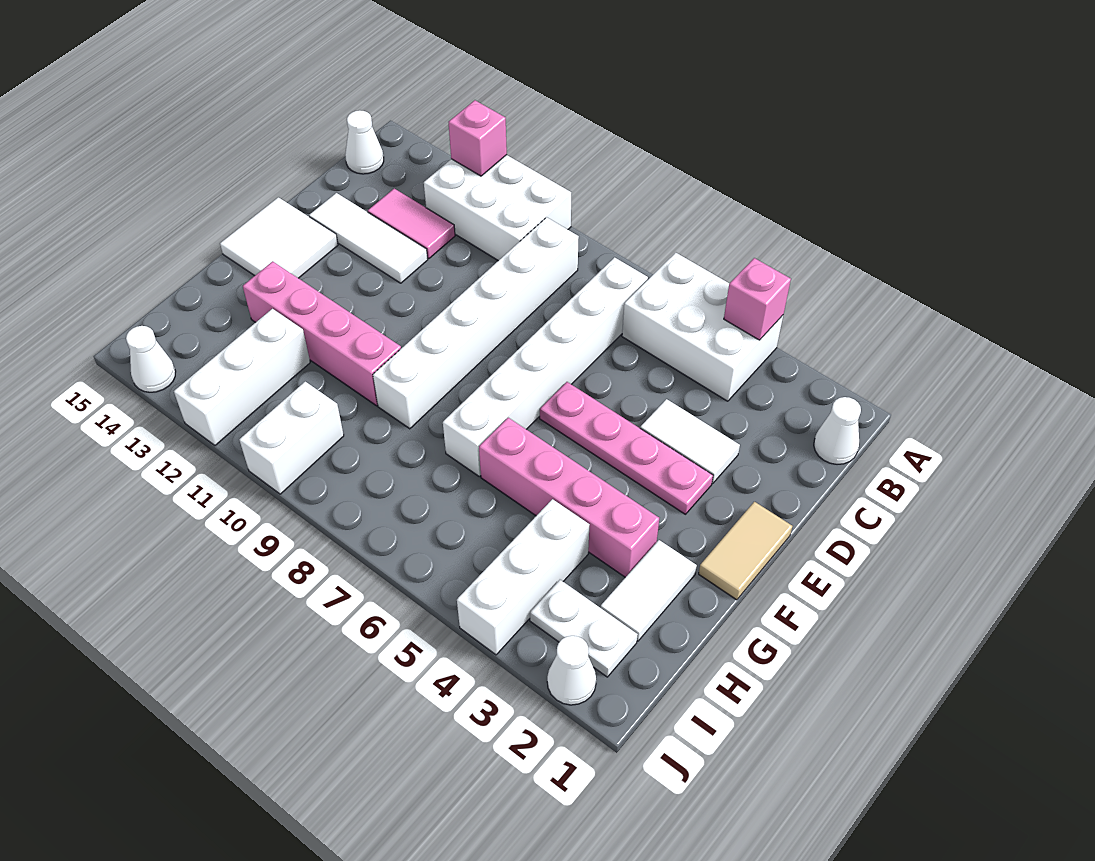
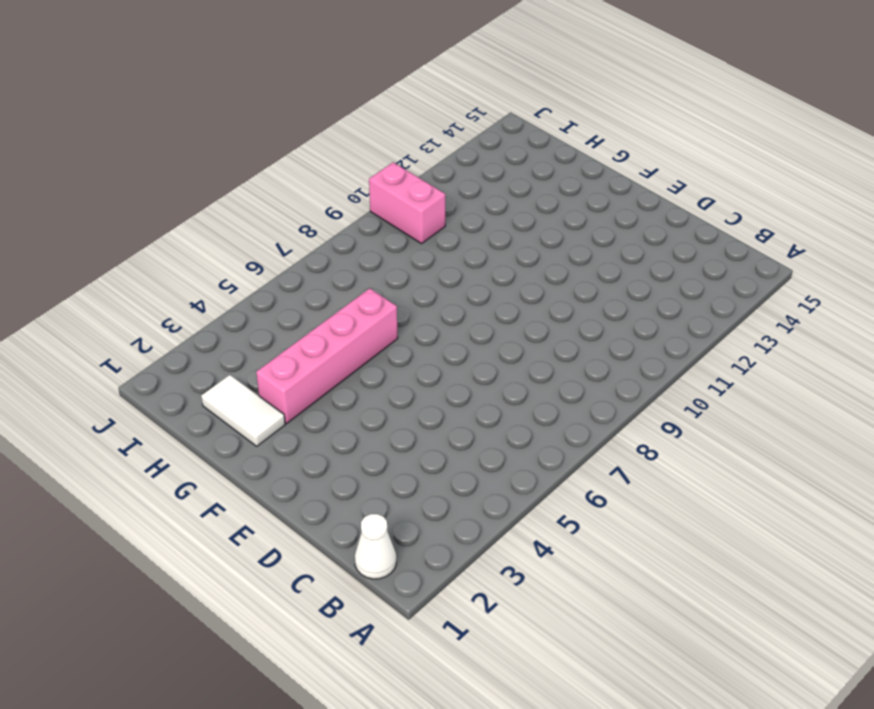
pink brick I10:J10 level 1 -> white brick I10:J10 level 1
none -> white brick A4:B6 level 1
none -> white brick A10:B12 level 1
none -> white brick B7:G7 level 1

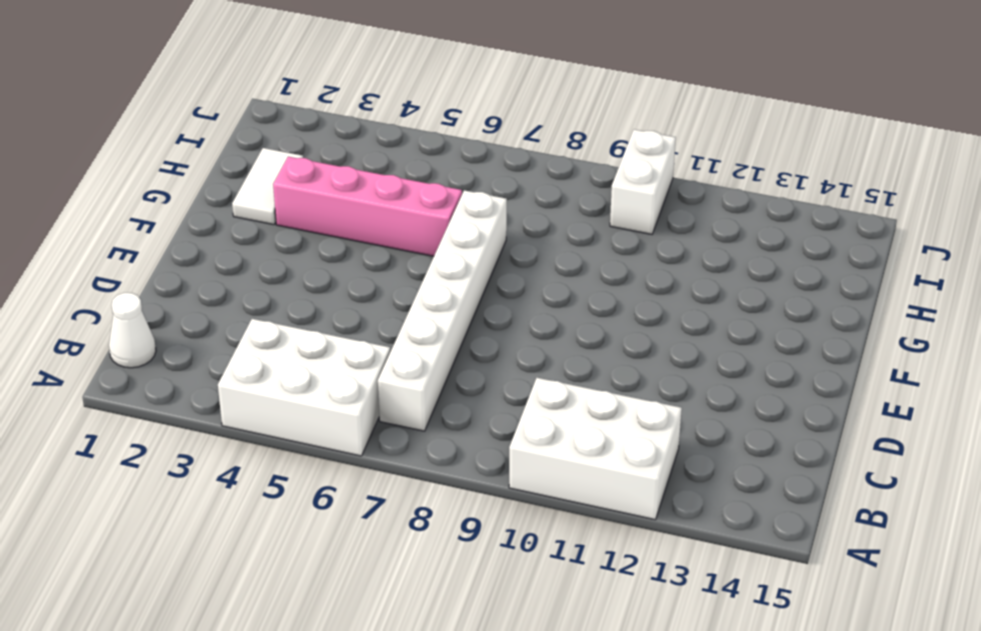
none -> white brick B9:G9 level 1
none -> white cone B15 level 1
none -> pink tile C12:C13 level 1

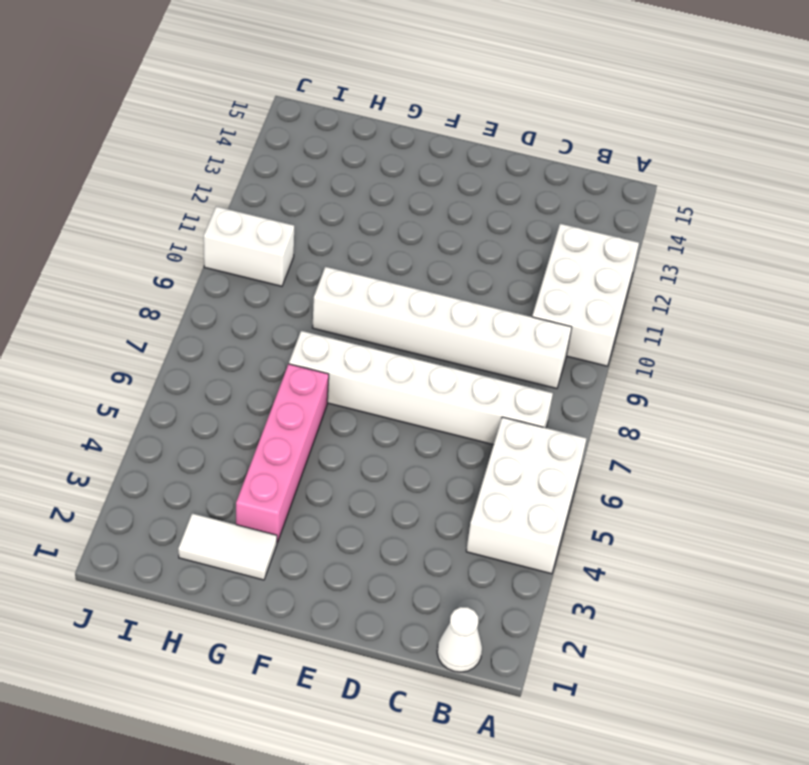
none -> white cone B15 level 1
none -> pink tile C12:C13 level 1
none -> white tile D3:D4 level 1

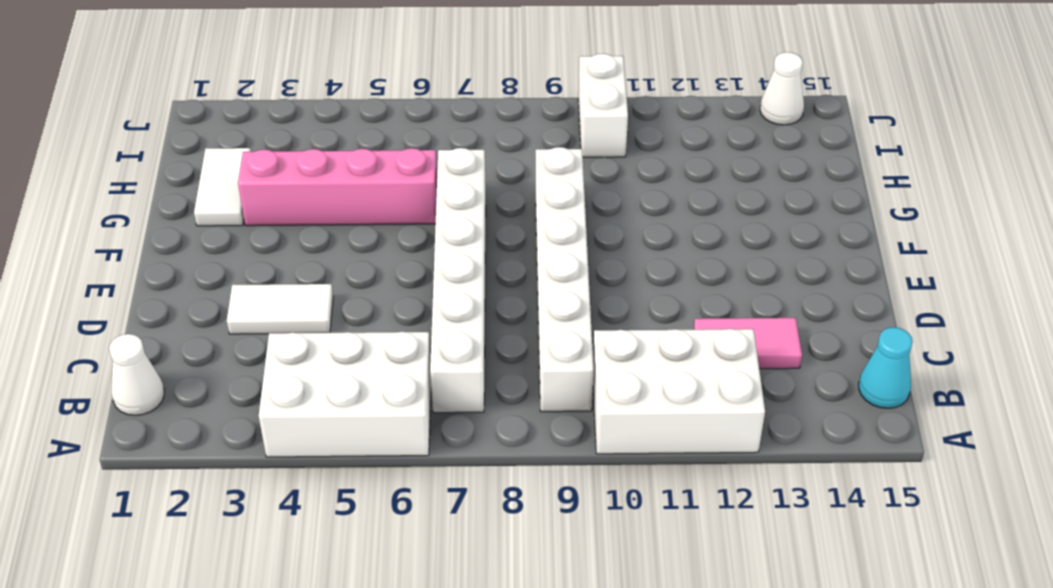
cyan cone B15 level 1 -> white cone B15 level 1
none -> white tile D12:D14 level 1
none -> tan tile E1:F1 level 1
none -> pink plate E3:E6 level 1

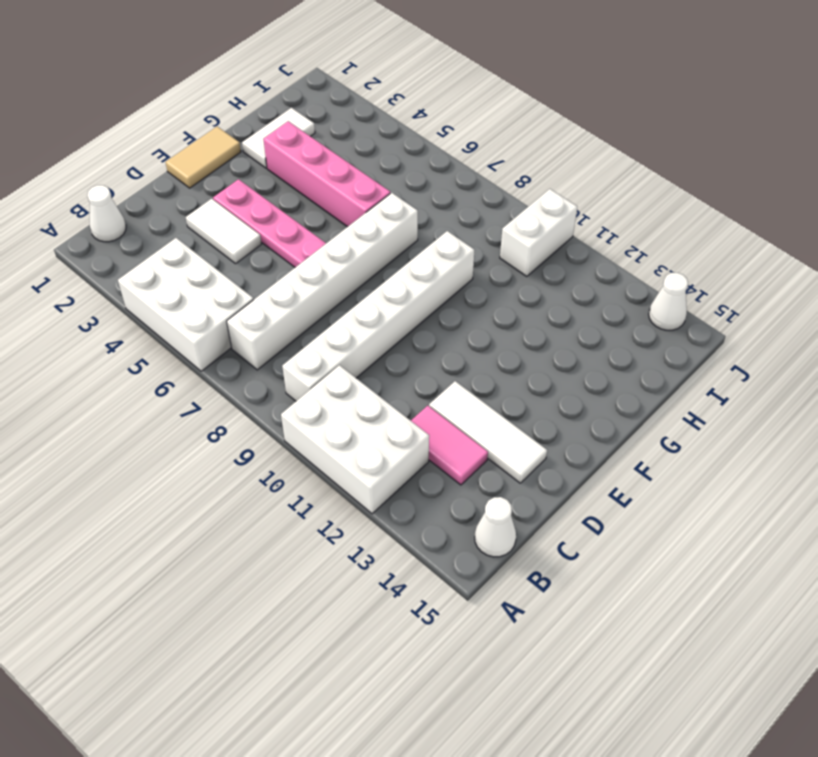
none -> white tile E14:F15 level 1
none -> pink brick G10:G13 level 1
none -> white brick H4:J4 level 1

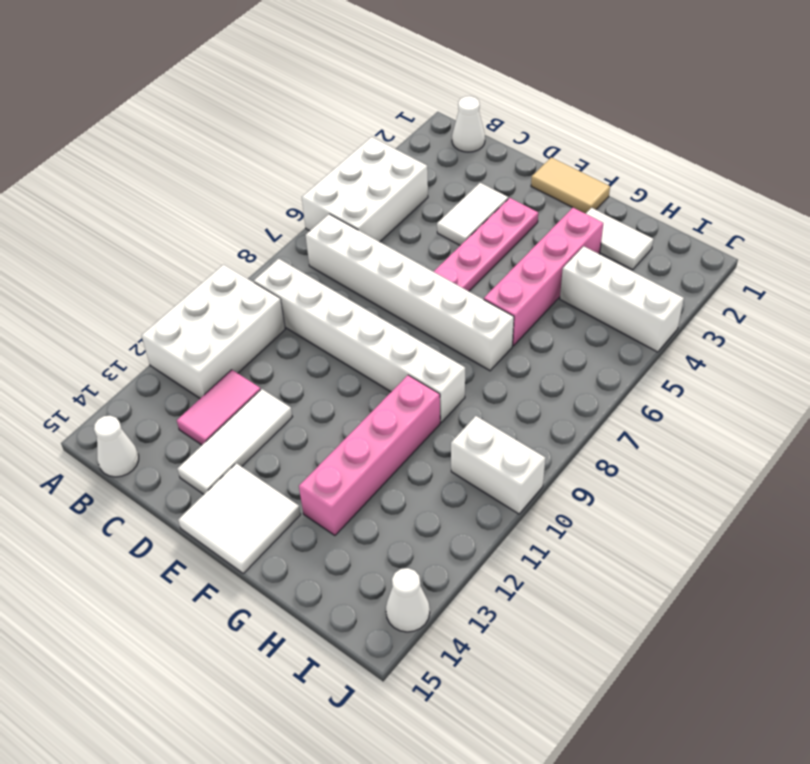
none -> white brick H12:J12 level 1
none -> white plate I2:I3 level 1
none -> white cone J2 level 1

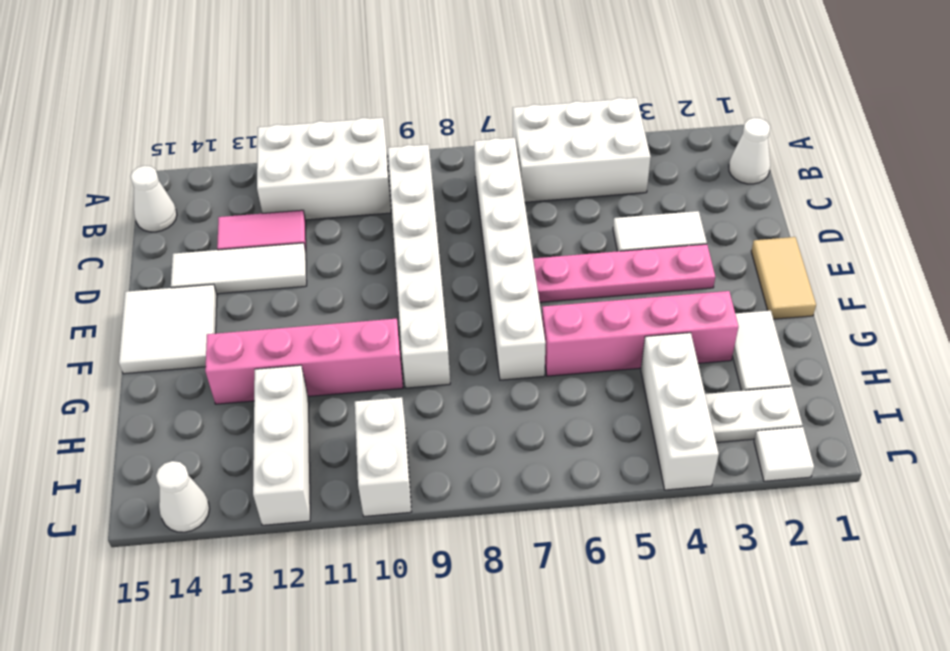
white tile J2 level 1 -> white cone J2 level 1
none -> pink brick A4 level 2
none -> pink brick A12 level 2

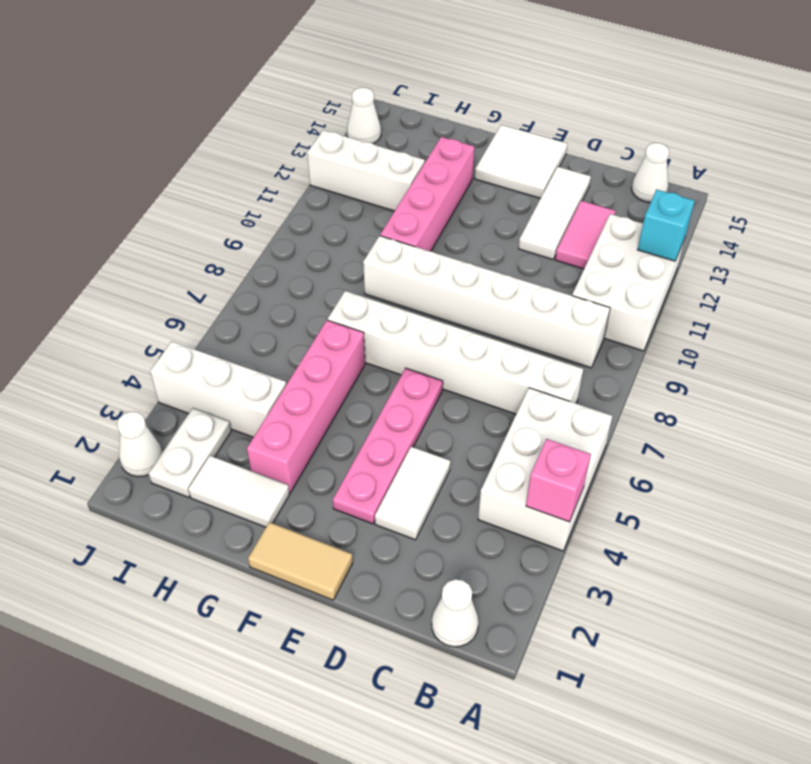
cyan brick A12 level 2 -> pink brick A12 level 2
none -> white brick I10:J10 level 1

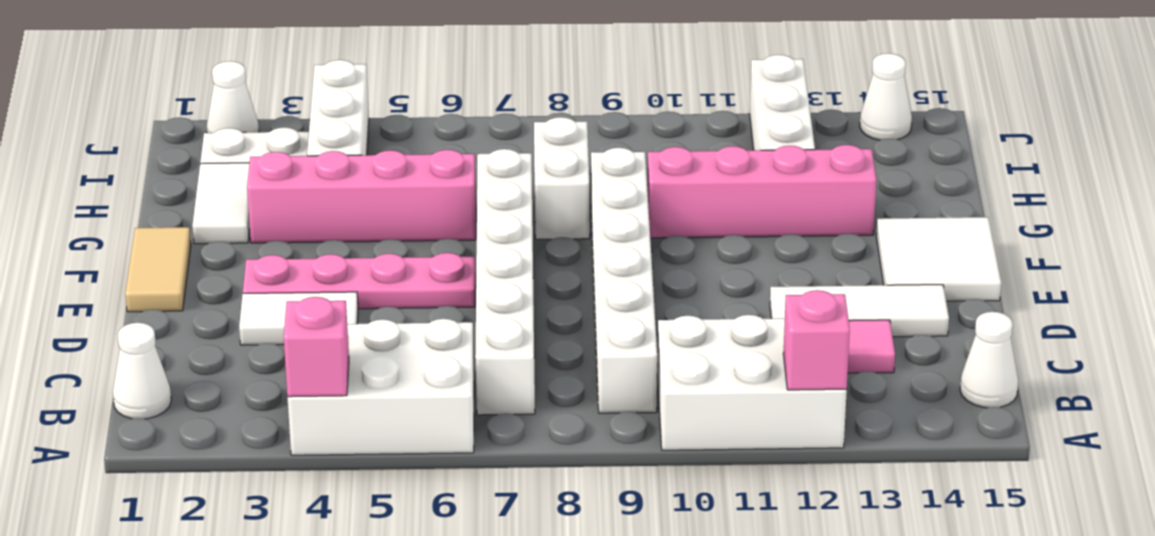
white brick G8:H8 level 1 -> white brick I10:J10 level 1

